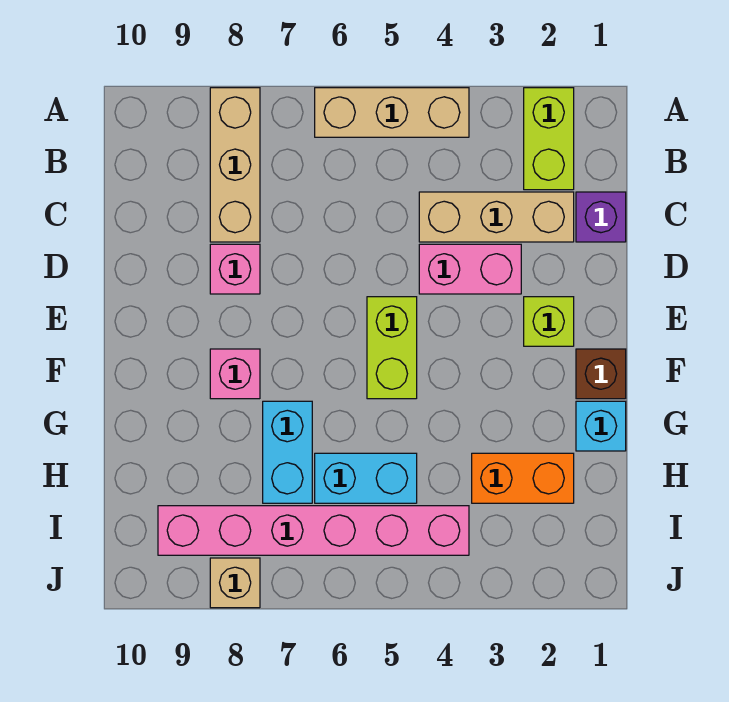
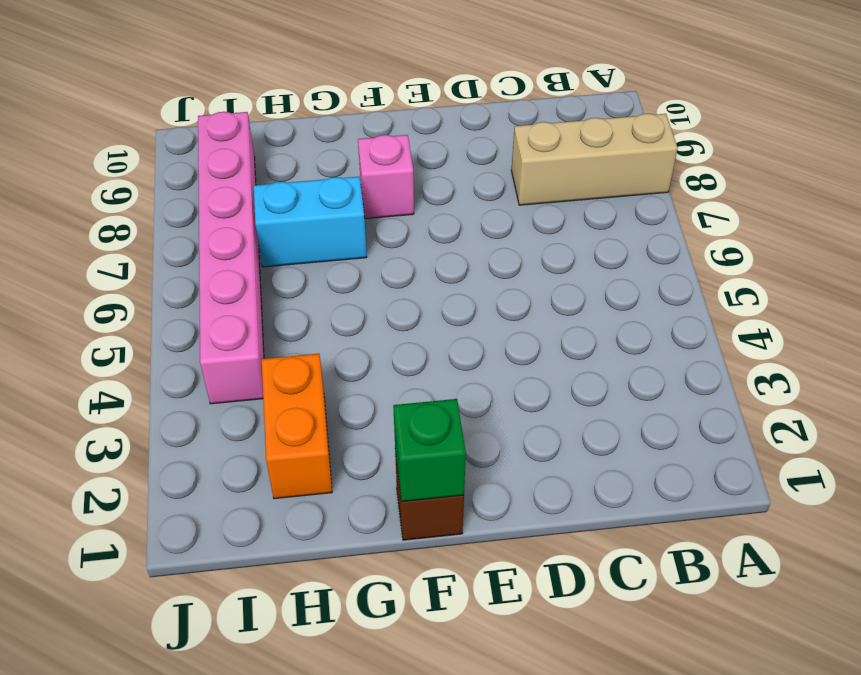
green brick F1 level 2 -> none
none -> lime brick A2:B2 level 1
none -> tan brick A4:A6 level 1
none -> purple brick C1 level 1

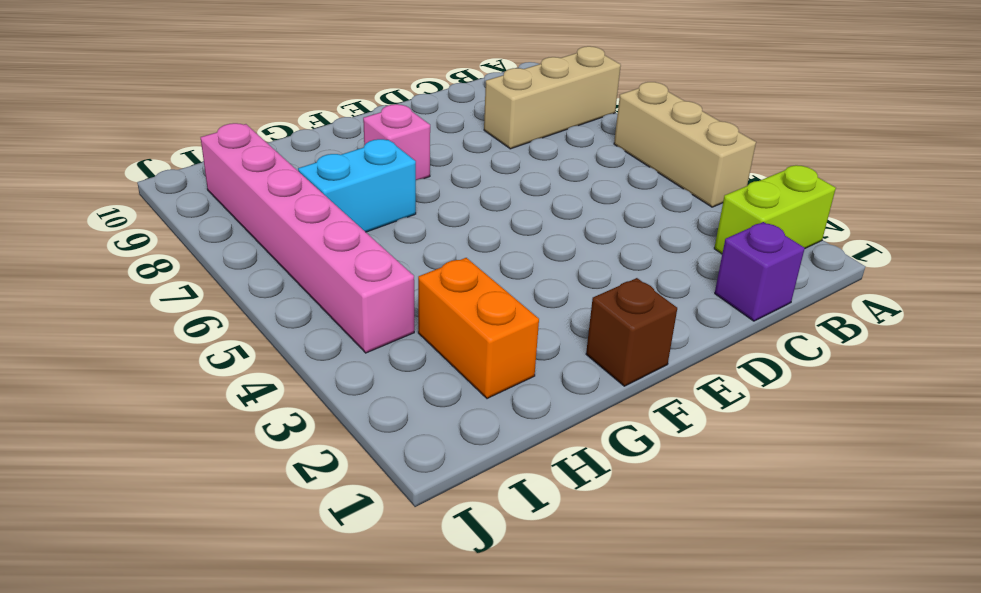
none -> tan brick C2:C4 level 1
none -> pink brick D3:D4 level 1
none -> pink brick D8 level 1

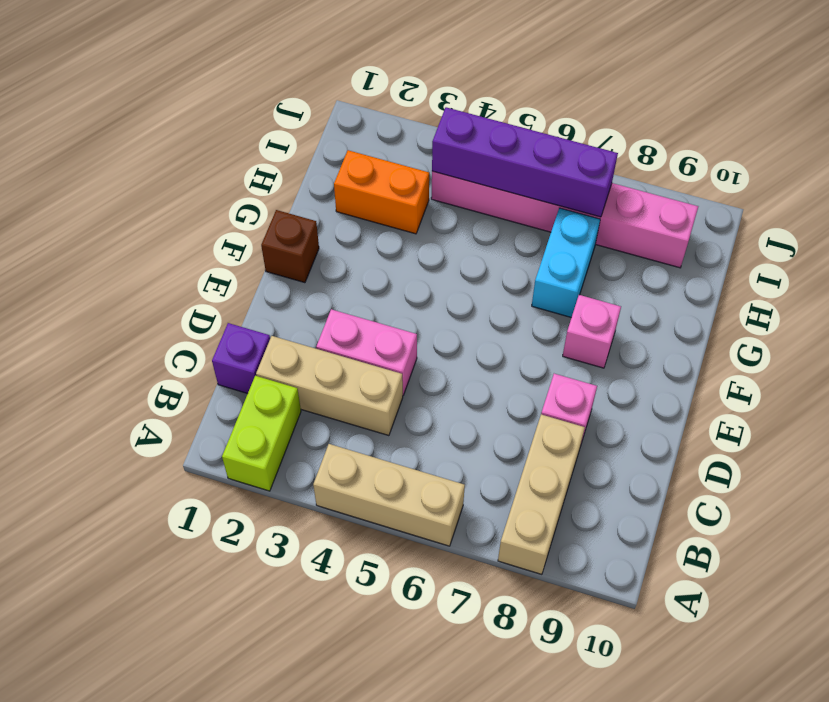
purple brick I4:I7 level 2 -> none
none -> lime brick E2 level 1
none -> lime brick E5:F5 level 1
none -> cyan brick G1 level 1

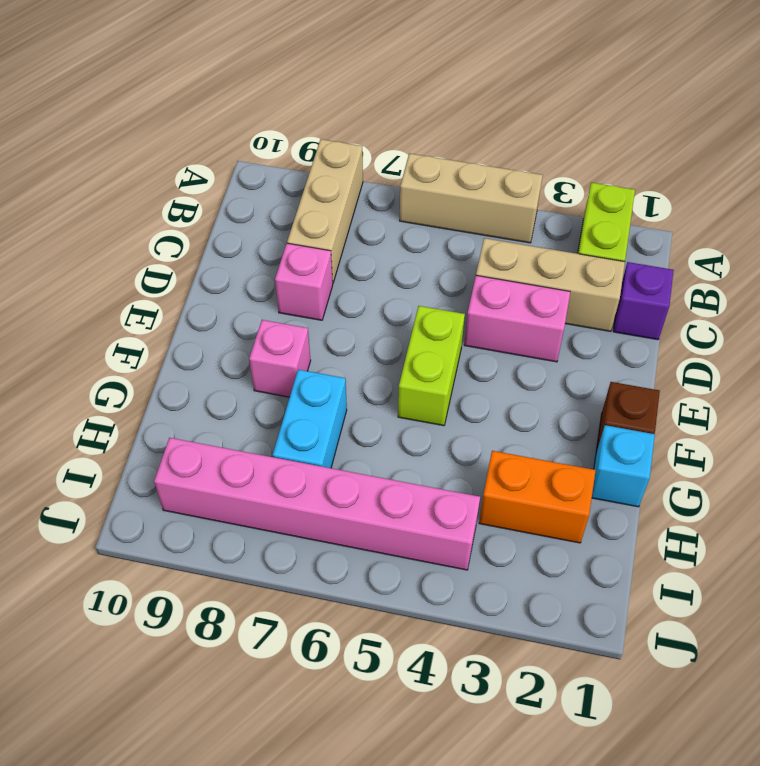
none -> lime brick E2 level 1
none -> cyan brick H5:H6 level 1
none -> tan brick J8 level 1

